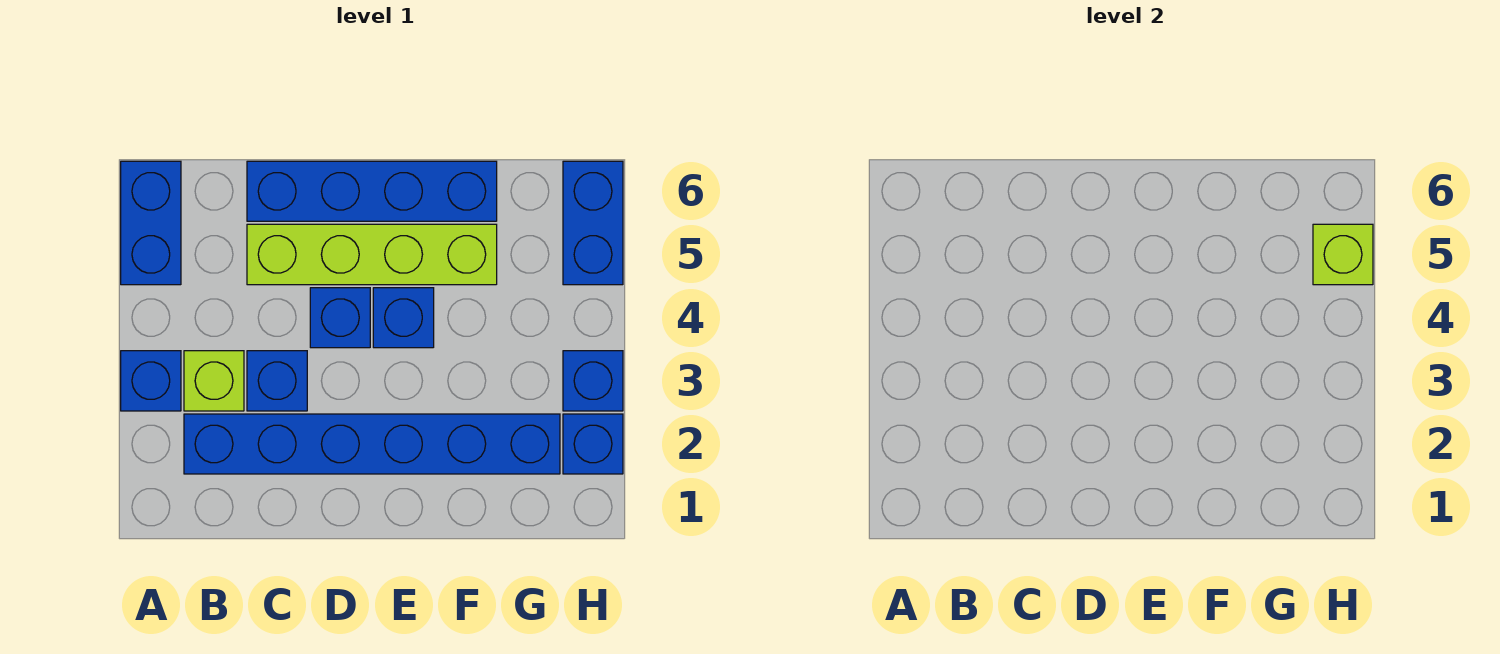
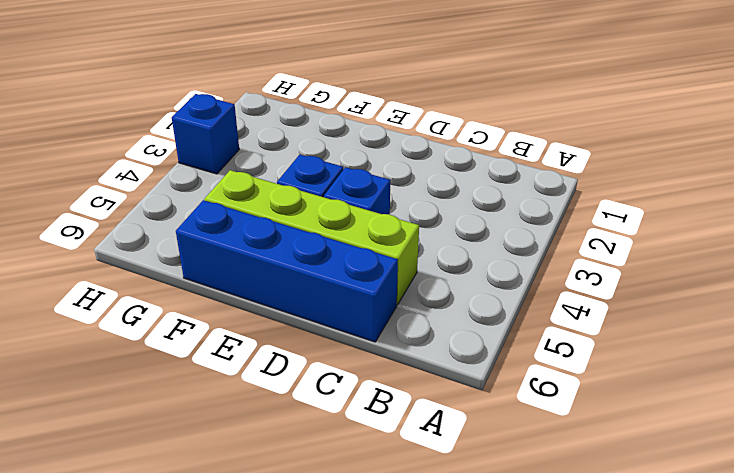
none -> blue brick A3 level 1
none -> blue brick A5:A6 level 1
none -> blue brick B2:G2 level 1

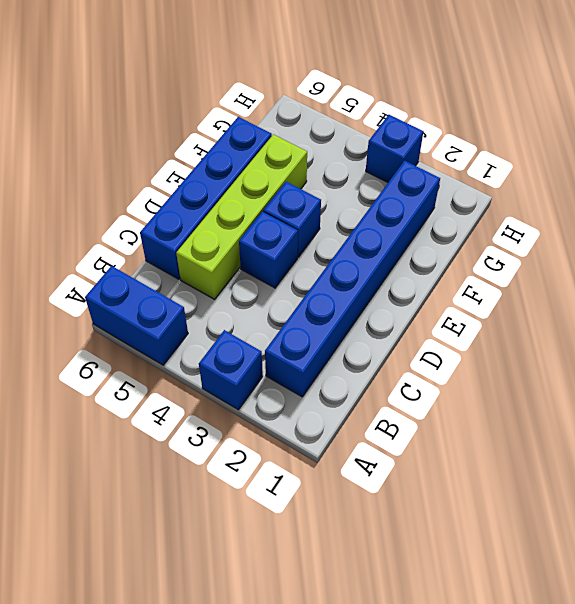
none -> lime brick B3 level 1
none -> blue brick C3 level 1
none -> blue brick H2 level 1

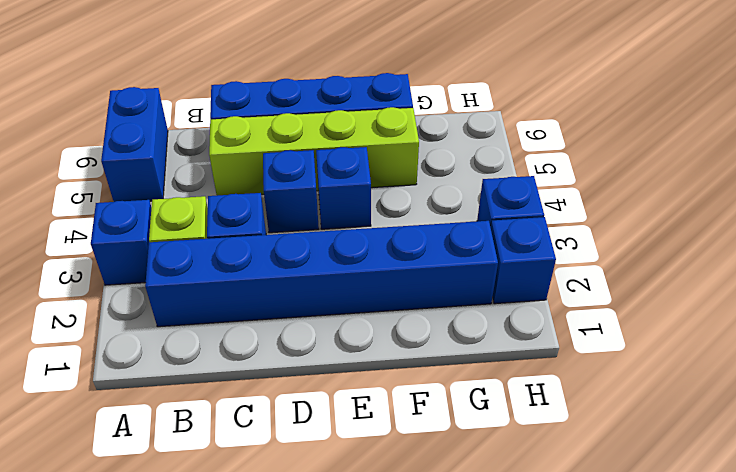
none -> blue brick H5:H6 level 1
none -> lime brick H5 level 2

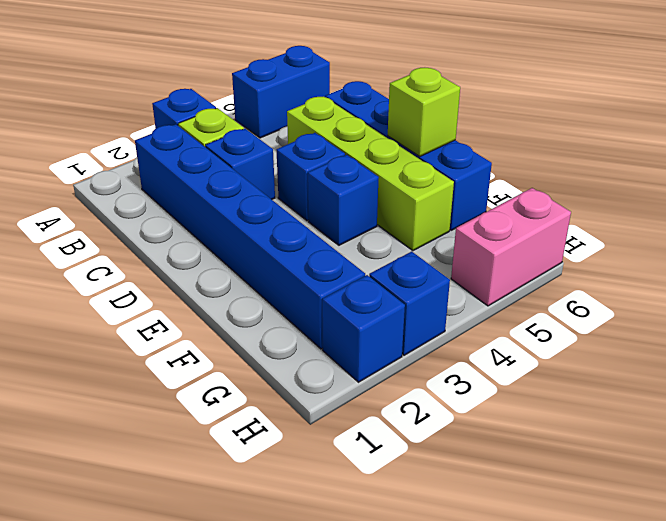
lime brick E6 level 2 -> lime brick H5 level 2
pink brick H5:H6 level 1 -> blue brick H5:H6 level 1

